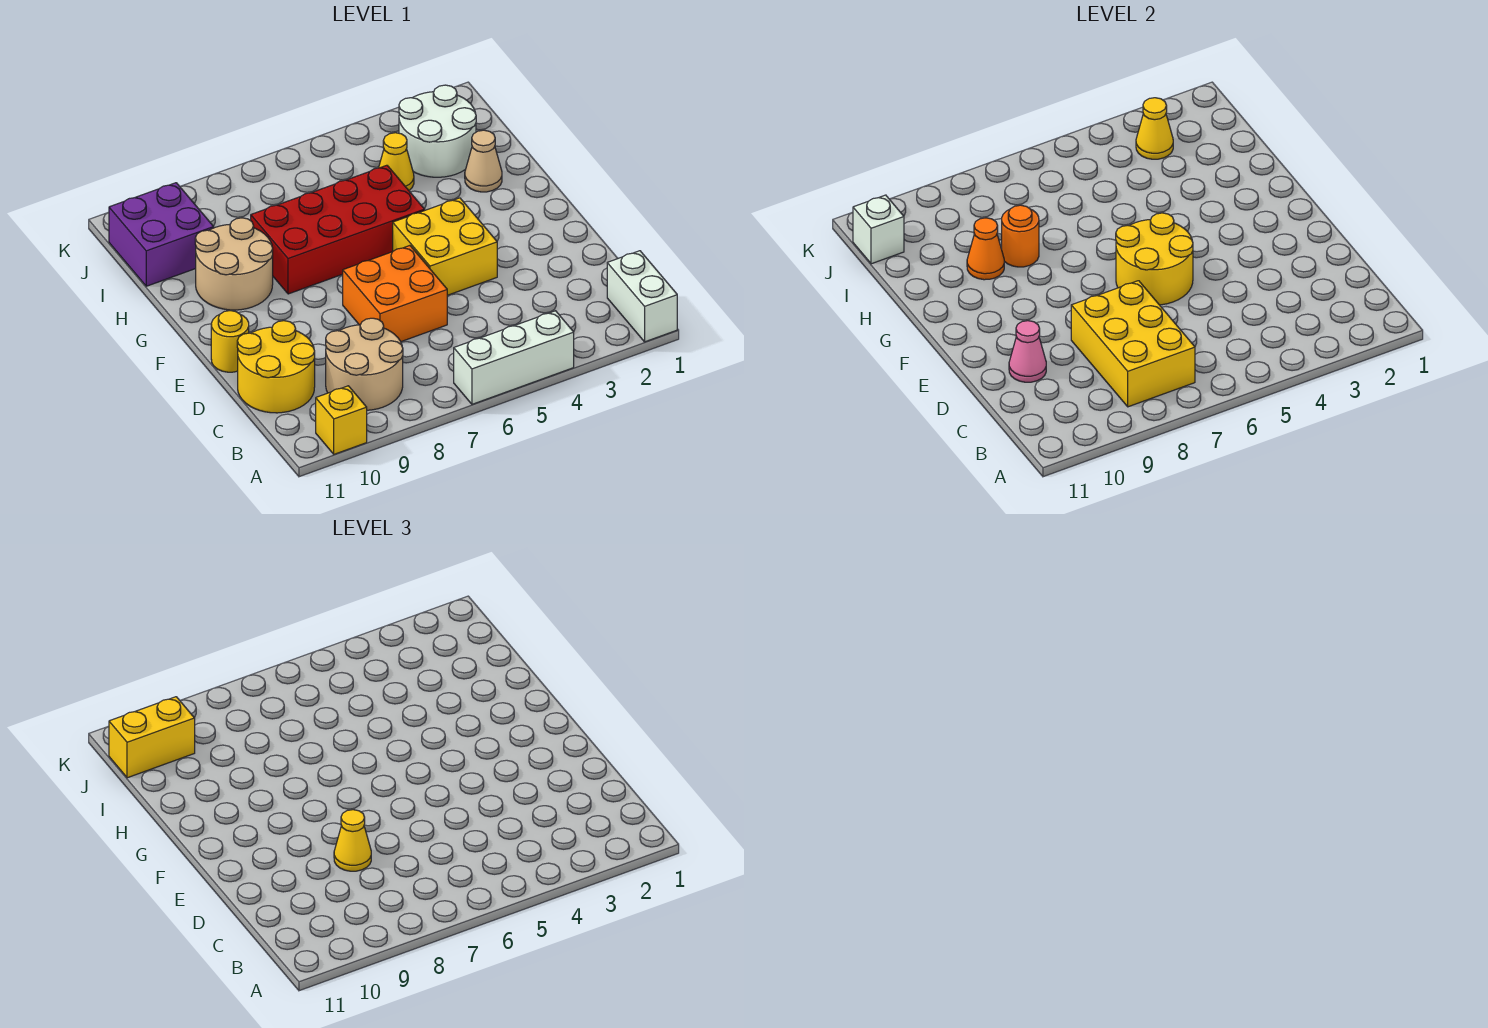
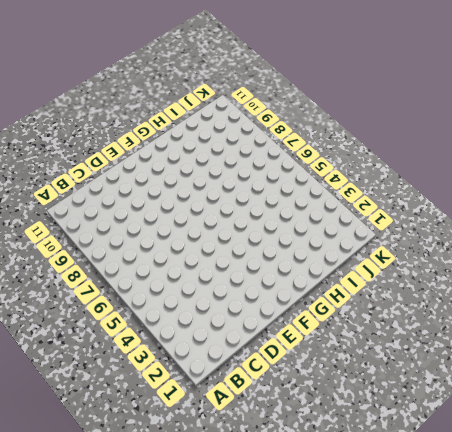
none -> white brick A1:B1 level 1
none -> white brick A4:A6 level 1
none -> yellow brick A10 level 1

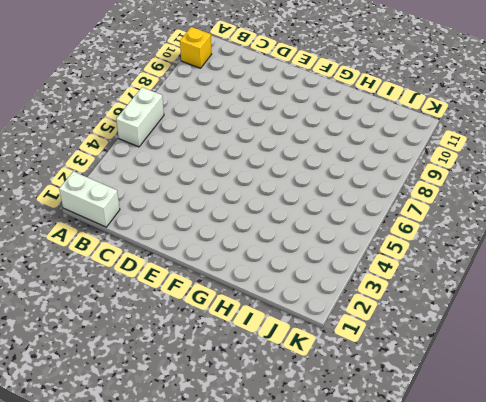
white brick A5:A6 level 1 -> white brick A4:A6 level 1
none -> tan round brick B8:C9 level 1
none -> yellow round brick C10:D11 level 1
none -> orange brick D6:E7 level 1

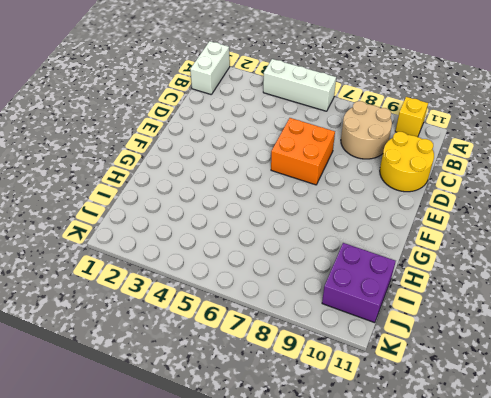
none -> yellow brick E4:F5 level 1
none -> yellow round brick E11 level 1
none -> red brick G5:H8 level 1

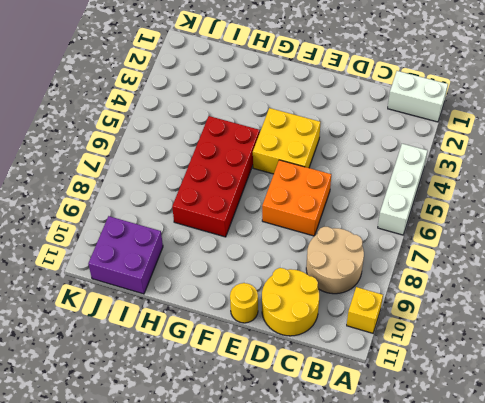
none -> tan round brick G9:H10 level 1
none -> tan cone H2 level 1
none -> white round brick I2:J3 level 1

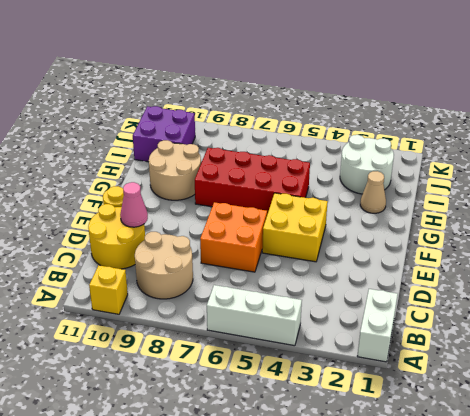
none -> yellow cone I4 level 1
none -> yellow brick B7:D8 level 2
none -> yellow round brick E5:F6 level 2

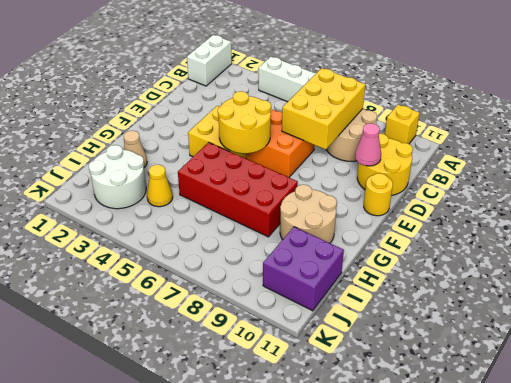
none -> orange round brick H8 level 2
none -> orange cone H9 level 2
none -> yellow cone J3 level 2

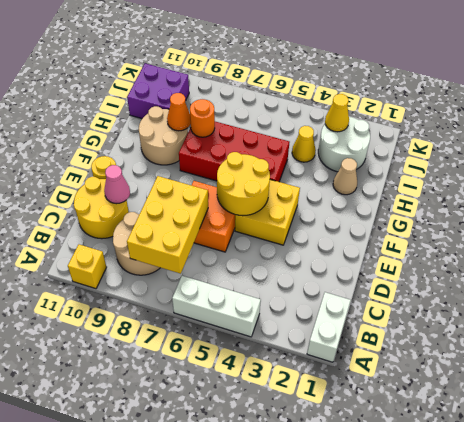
none -> white brick J11 level 2
none -> yellow cone D8 level 3
none -> yellow brick J10:J11 level 3

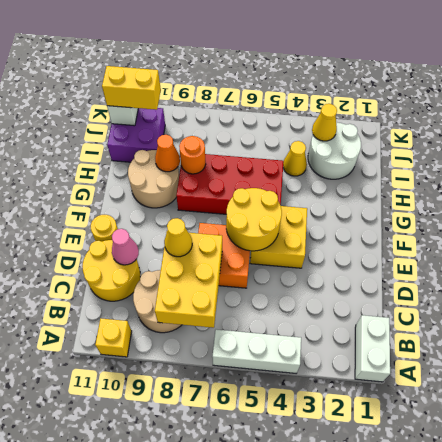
none -> tan cone H2 level 1

